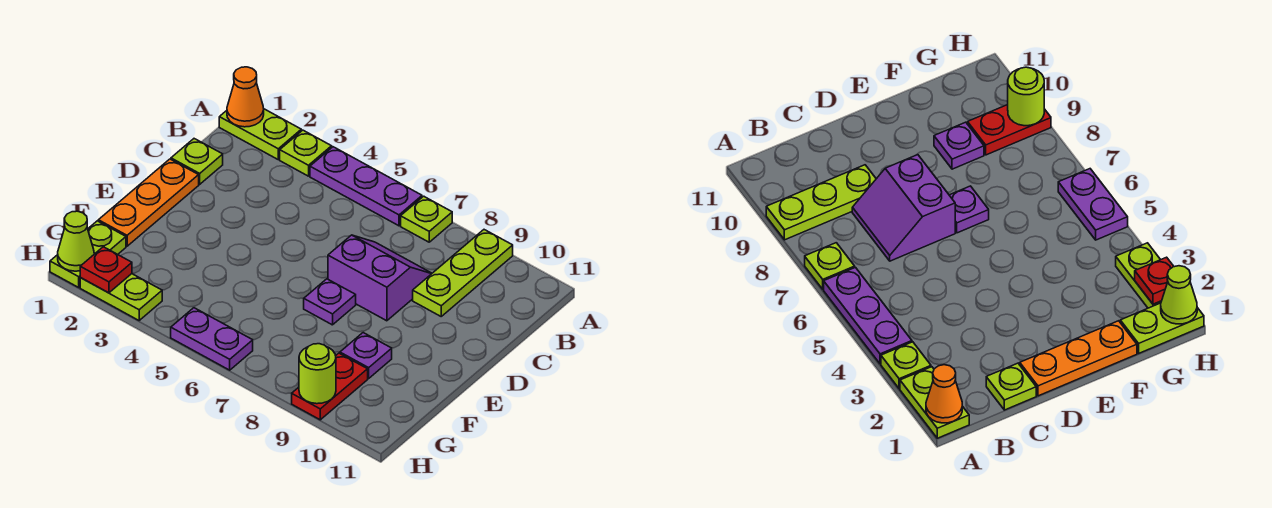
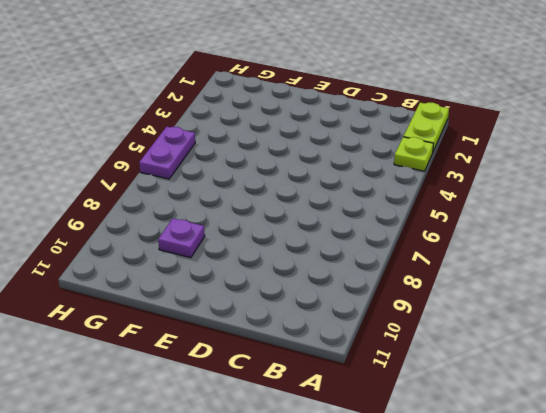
none -> purple plate A4:A6 level 1
none -> lime plate A7 level 1
none -> lime plate A9:C9 level 1

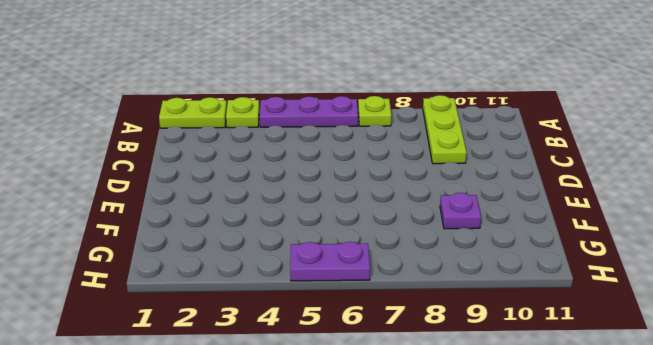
none -> lime plate C1 level 1
none -> purple slope C7:D8 level 1 top D
none -> orange plate D1:F1 level 1

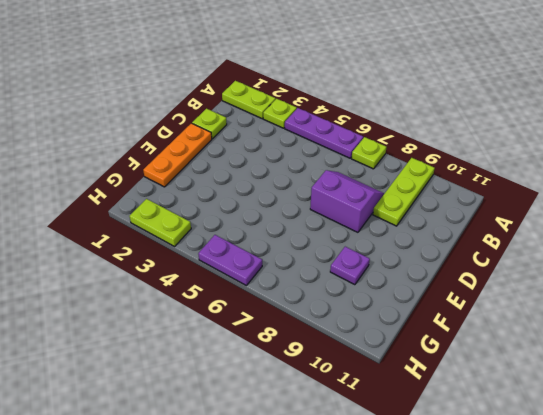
none -> purple plate E7 level 1
none -> lime plate G1:H1 level 1
none -> red plate G9:H9 level 1

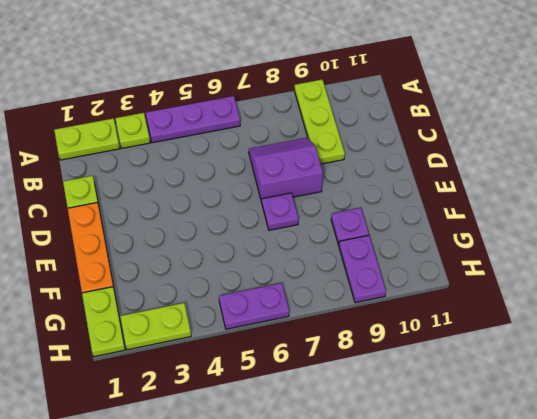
purple plate G9:H9 level 1 -> red plate G9:H9 level 1
none -> lime plate A7 level 1
none -> orange cone A1 level 2
none -> lime cone H1 level 2

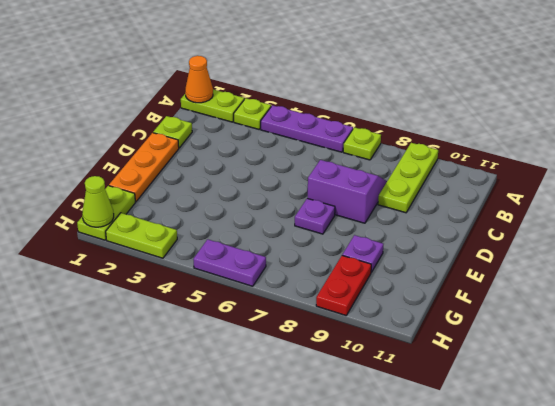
none -> red plate H2 level 2
none -> lime round brick H9 level 2

